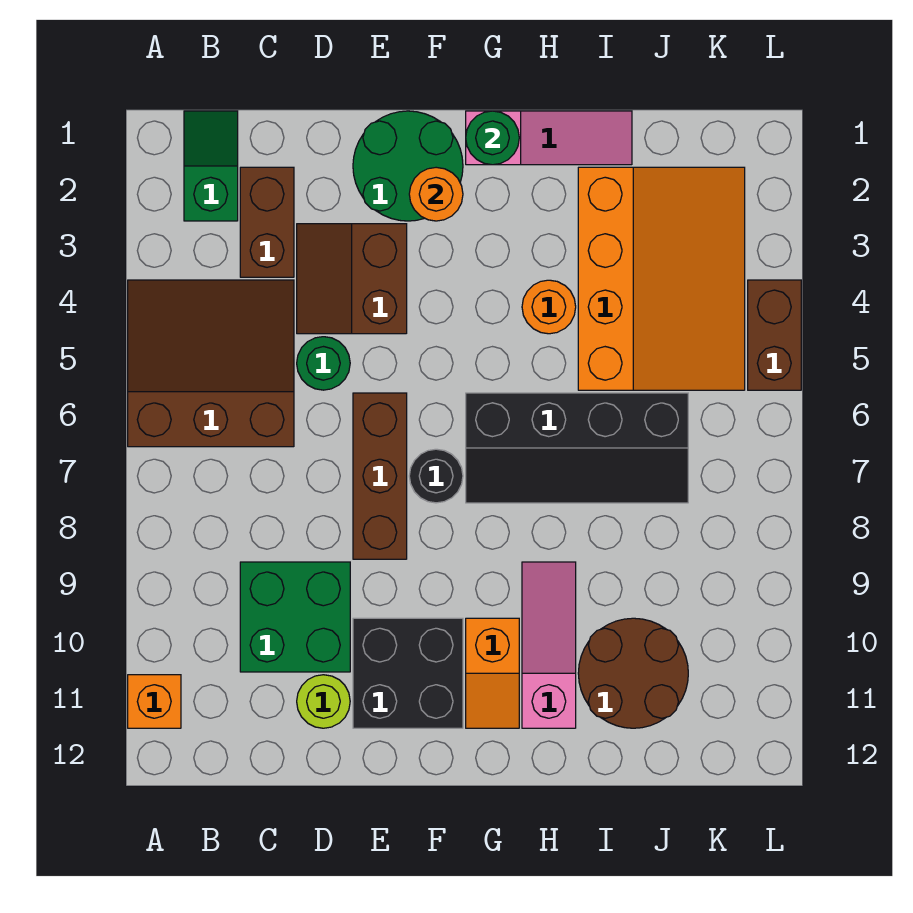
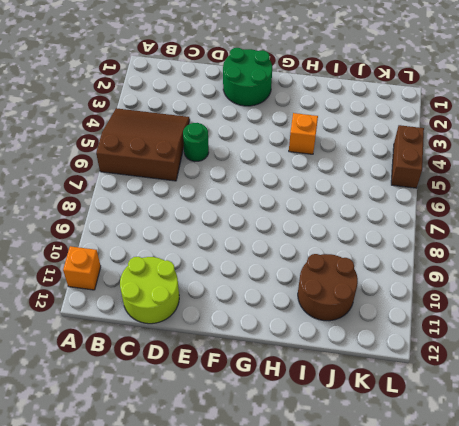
lime round brick C11:D12 level 1 -> lime round brick D11 level 1
orange brick H4 level 1 -> orange round brick H4 level 1
none -> green slope B1:B2 level 1 top 2
none -> brown brick C2:C3 level 1
none -> green brick C9:D10 level 1

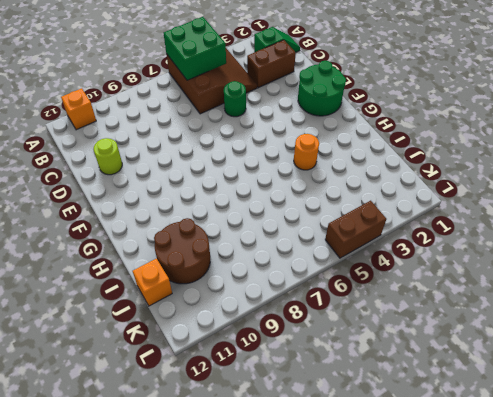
green brick A5:B6 level 2 -> green brick C9:D10 level 1
orange brick J12 level 1 -> none
none -> brown slope D3:E4 level 1 top E
none -> brown brick E6:E8 level 1
none -> black brick E10:F11 level 1

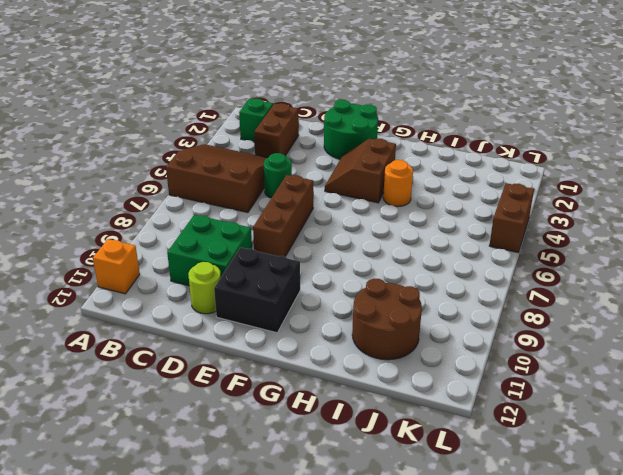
brown slope F3:G4 level 1 top G -> brown slope D3:E4 level 1 top E
none -> black round brick F7 level 1
none -> pink slope G1:I1 level 1 top G
none -> black slope G6:J7 level 1 top 6

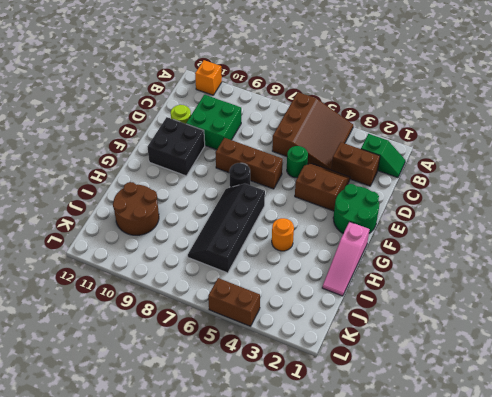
none -> orange slope G10:G11 level 1 top 10
none -> pink slope H9:H11 level 1 top 11
none -> orange slope I2:K5 level 1 top I

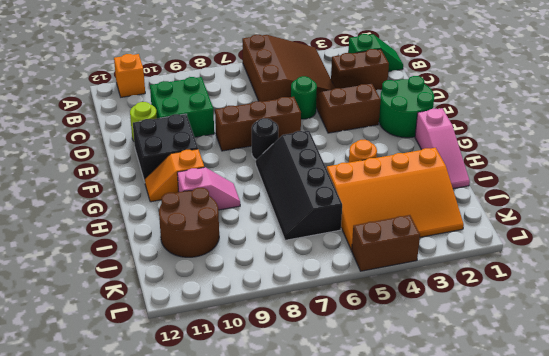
pink slope H9:H10 level 1 top 10 -> pink slope H9:H11 level 1 top 11
none -> orange round brick F2 level 2
none -> green round brick G1 level 2

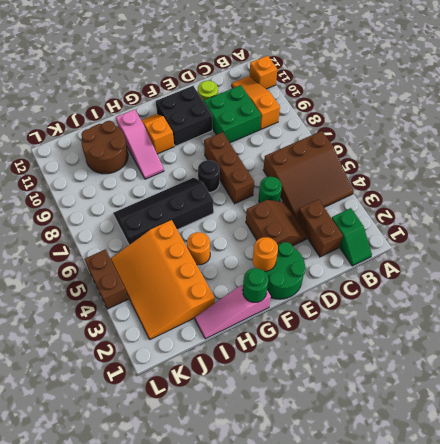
orange slope B9:B11 level 1 top 9 -> none

